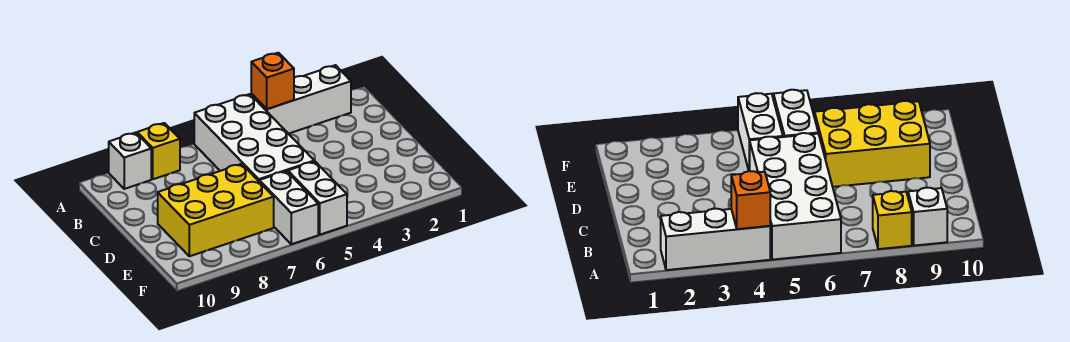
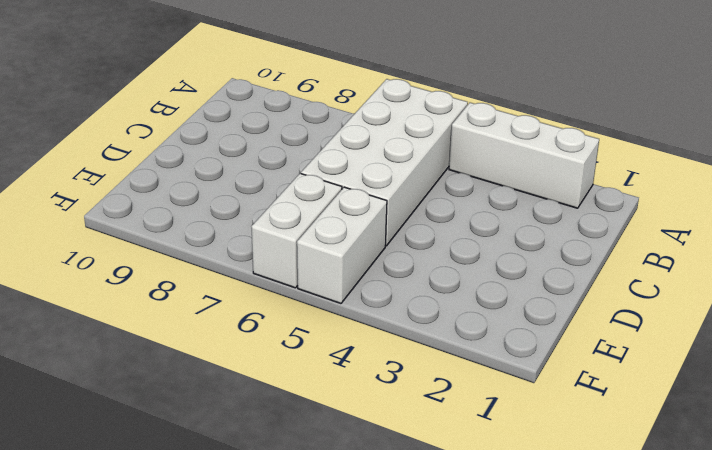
none -> yellow brick A8 level 1
none -> white brick A9 level 1

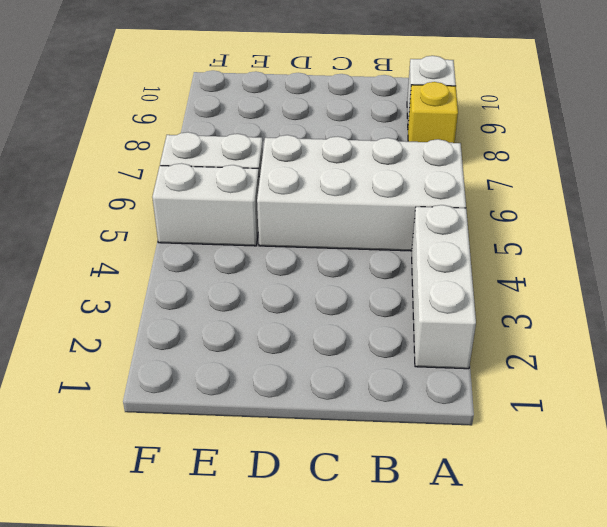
none -> yellow brick D7:E9 level 1
none -> orange brick A4 level 2

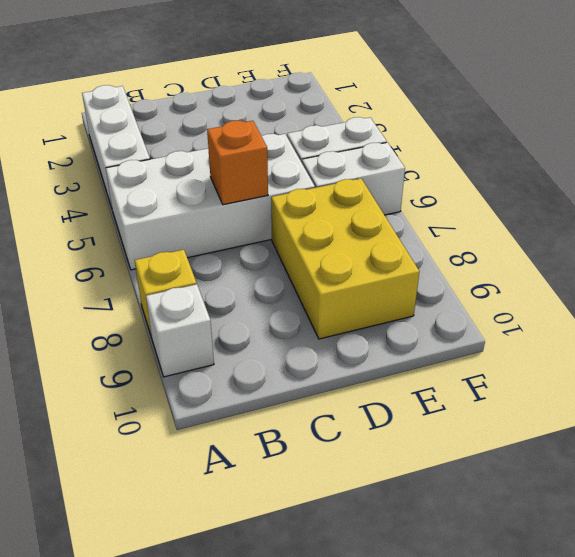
orange brick C6 level 2 -> orange brick A4 level 2

